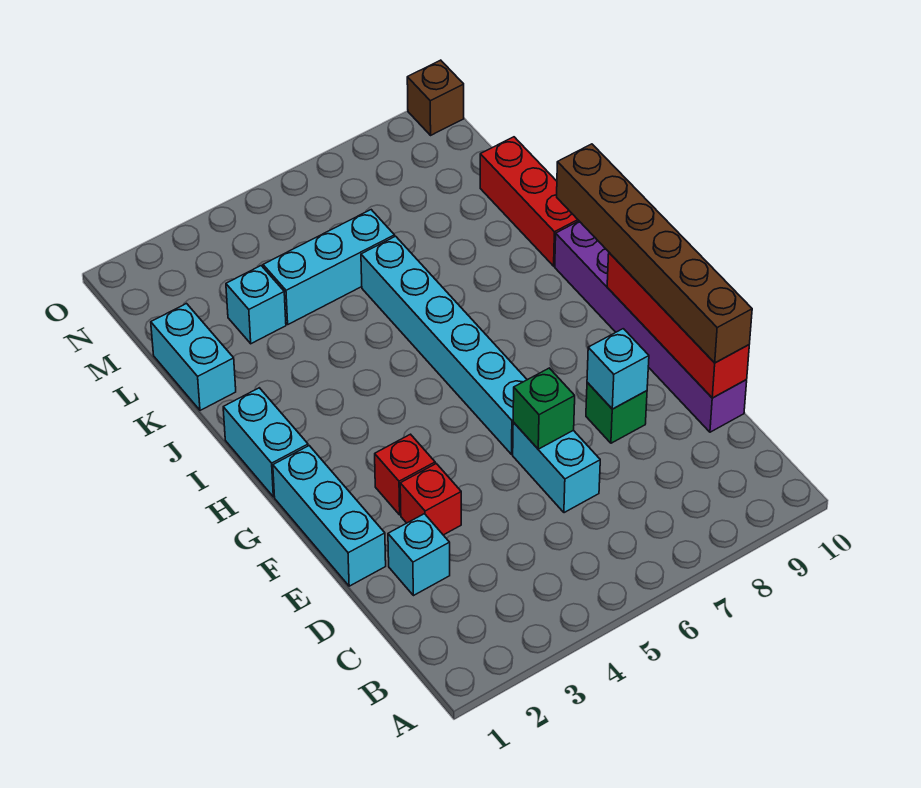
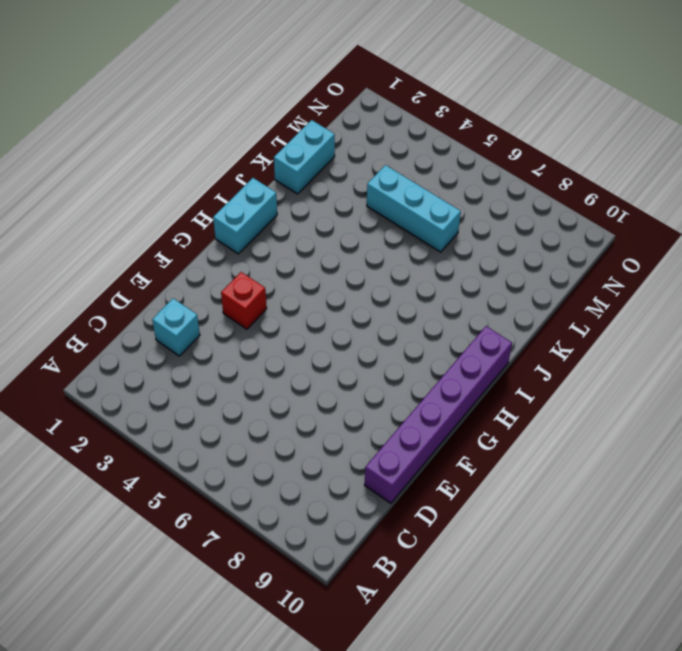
none -> cyan brick D6:E6 level 1
none -> cyan brick E1:G1 level 1
none -> red brick E3 level 1

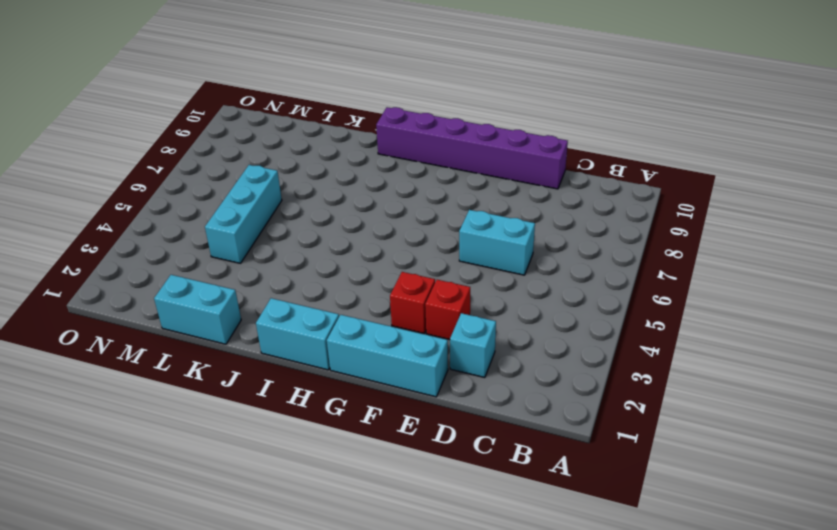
none -> green brick E8 level 1
none -> cyan brick F6:K6 level 1
none -> red brick J10:L10 level 1

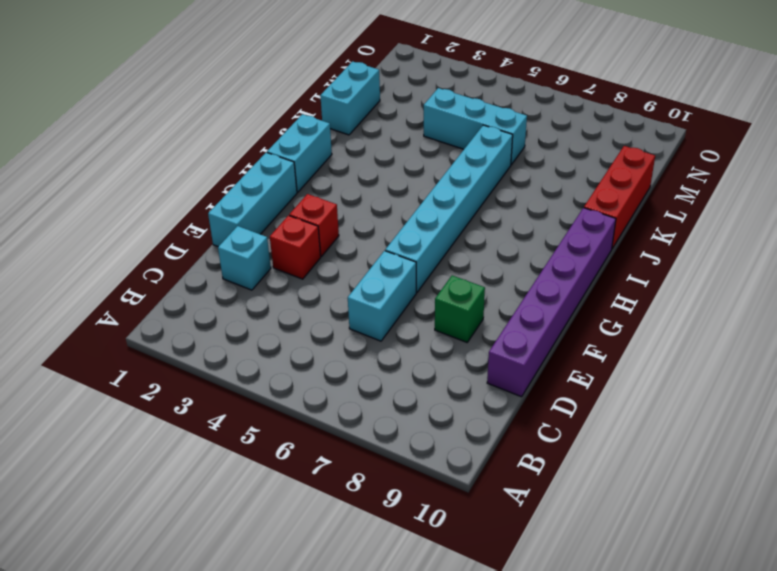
none -> cyan brick L3 level 1
none -> brown brick O10 level 1
none -> red brick D10:G10 level 2

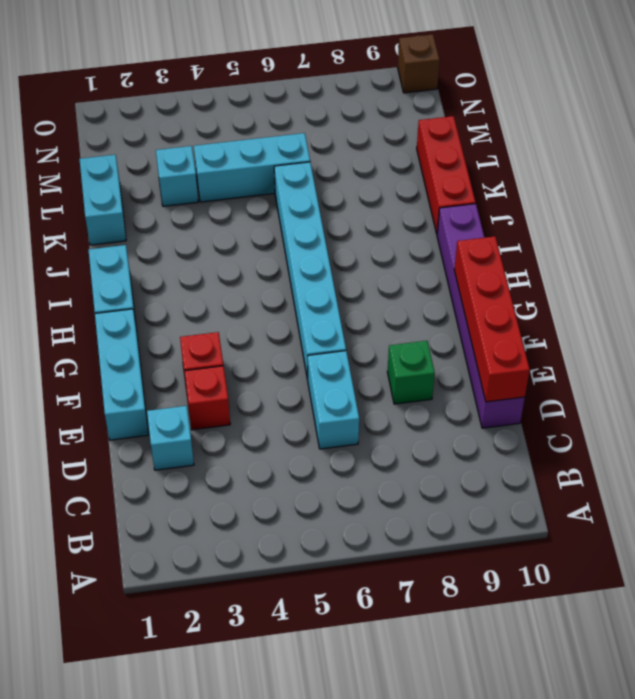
none -> green brick E6 level 2
none -> cyan brick E8 level 2
none -> brown brick D10:I10 level 3

